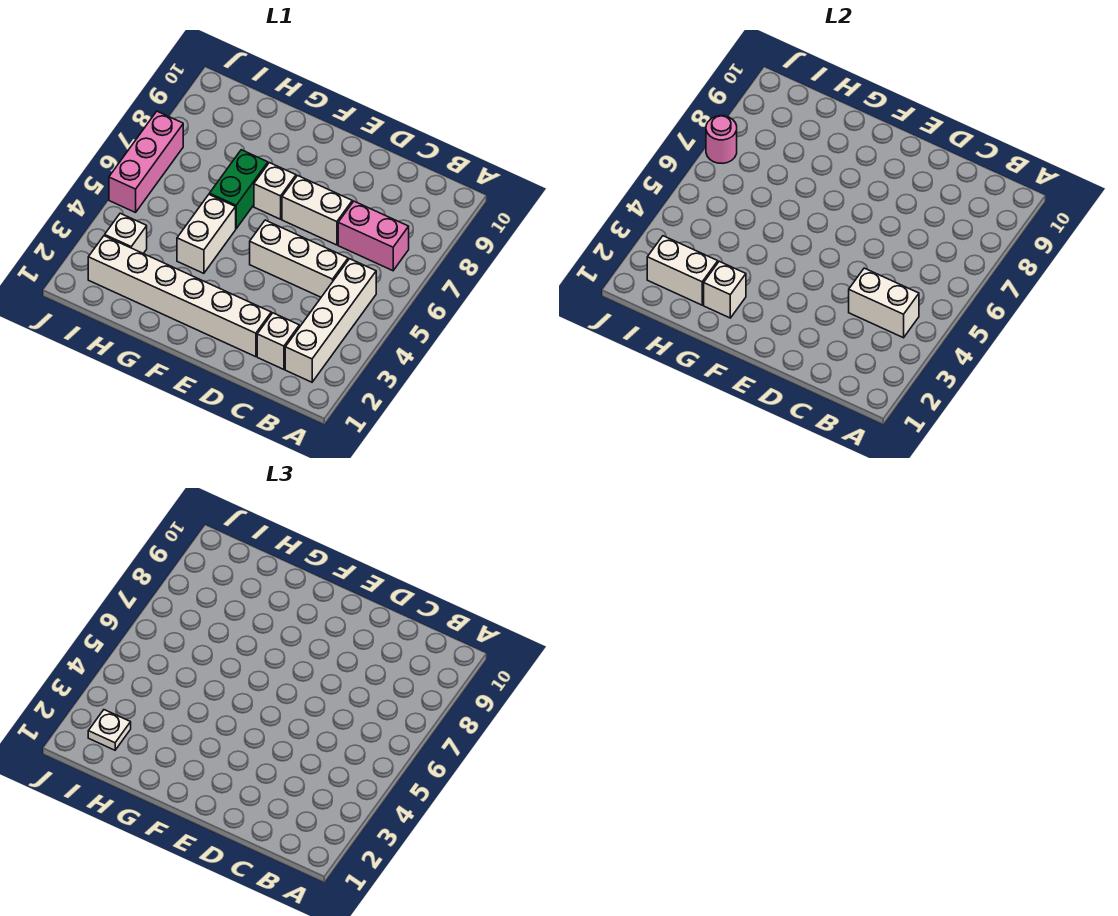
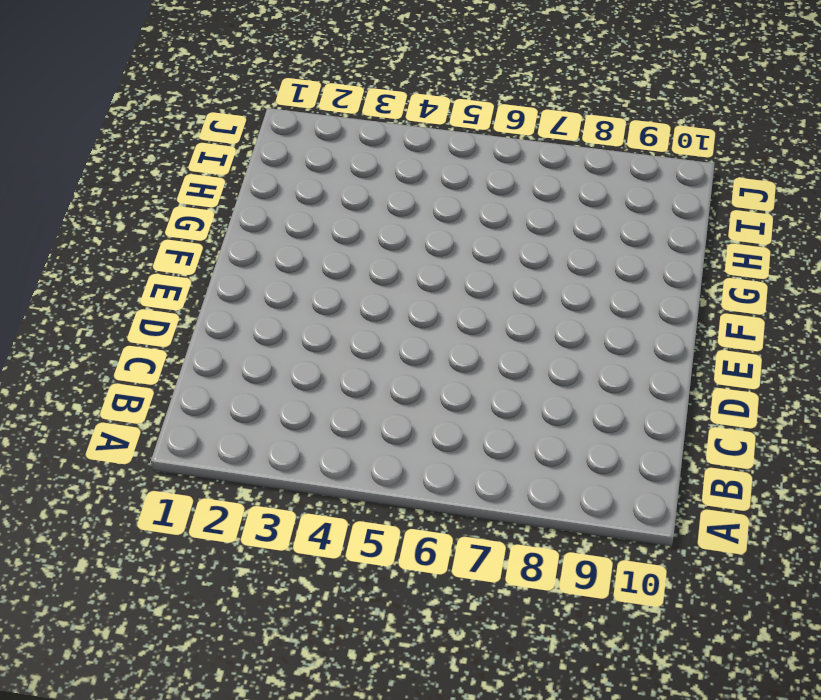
none -> white brick B2:B5 level 1
none -> pink brick B7:C7 level 1
none -> white brick C2 level 1

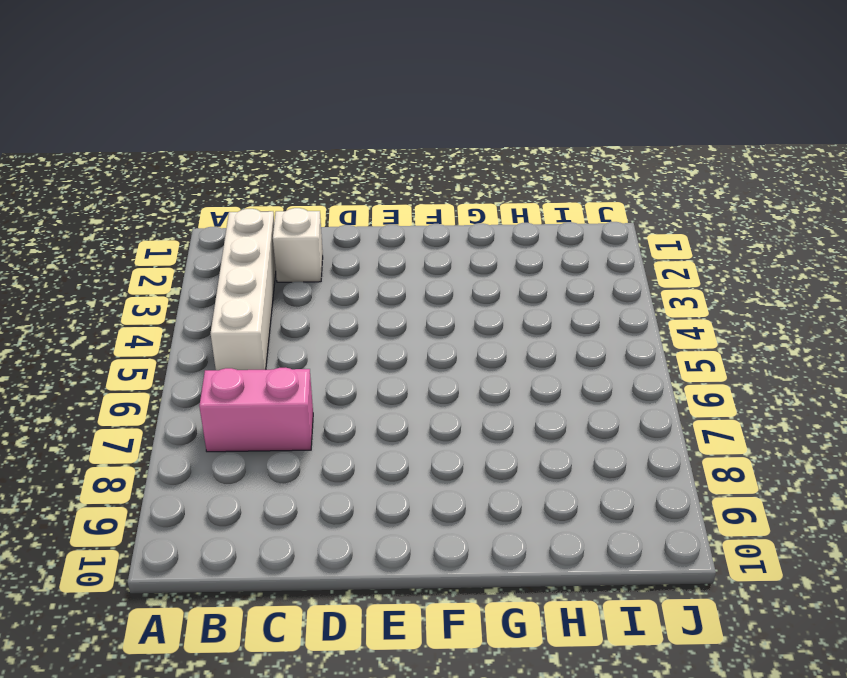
none -> white brick C5:E5 level 1
none -> white brick D2:I2 level 1
none -> white brick D7:E7 level 1

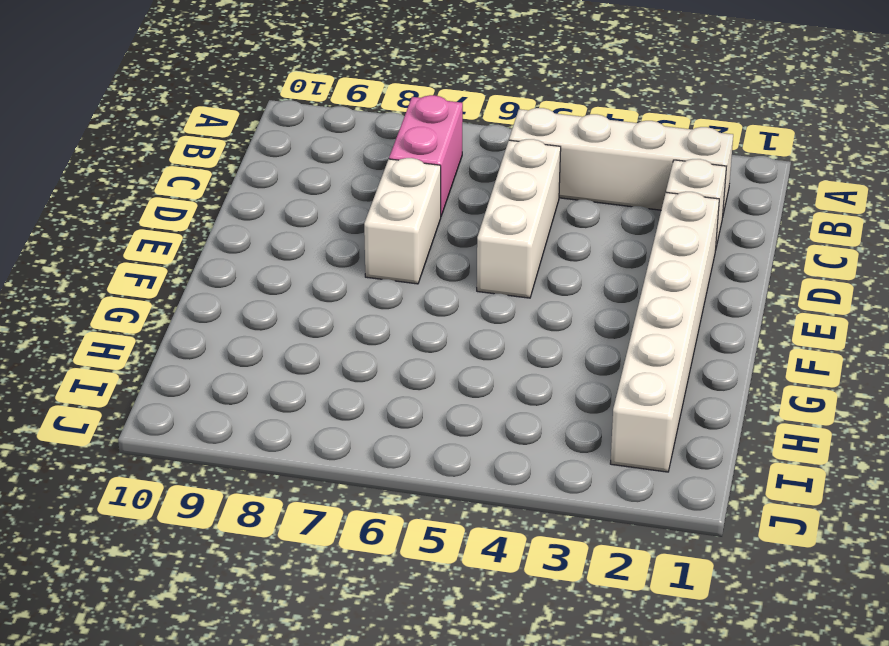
none -> white brick F7 level 1
none -> white brick G4:G5 level 1
none -> green brick G6:G7 level 1

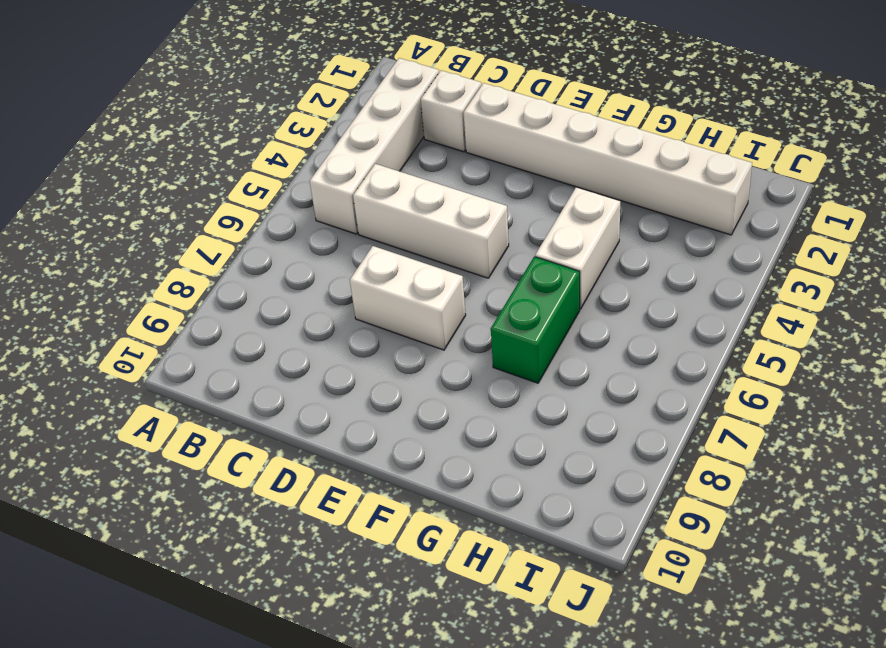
none -> pink brick B7:C7 level 1
none -> white brick F7 level 1
none -> white brick I3 level 1

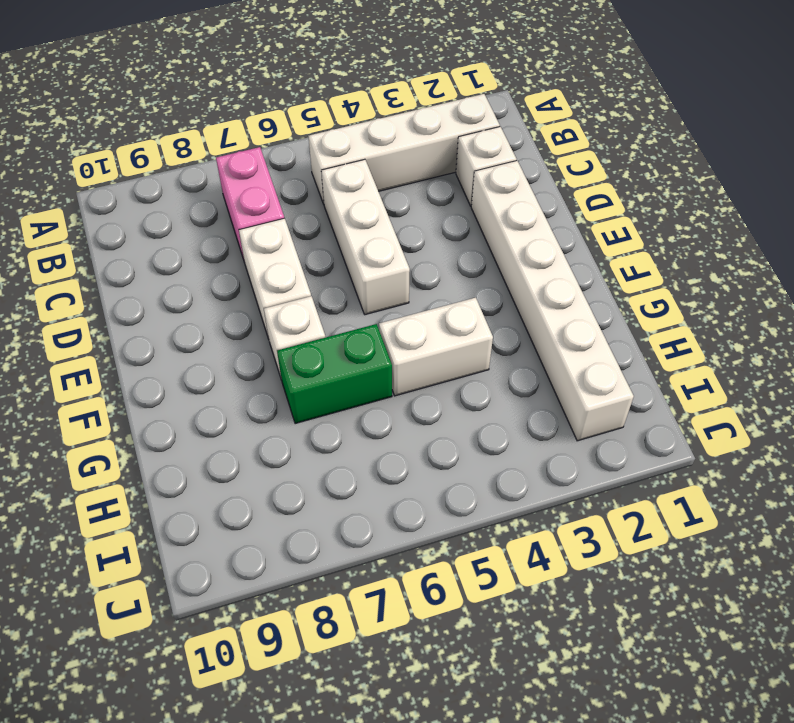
none -> white brick I3 level 1
none -> pink brick J5:J7 level 1
none -> white brick B4:C4 level 2

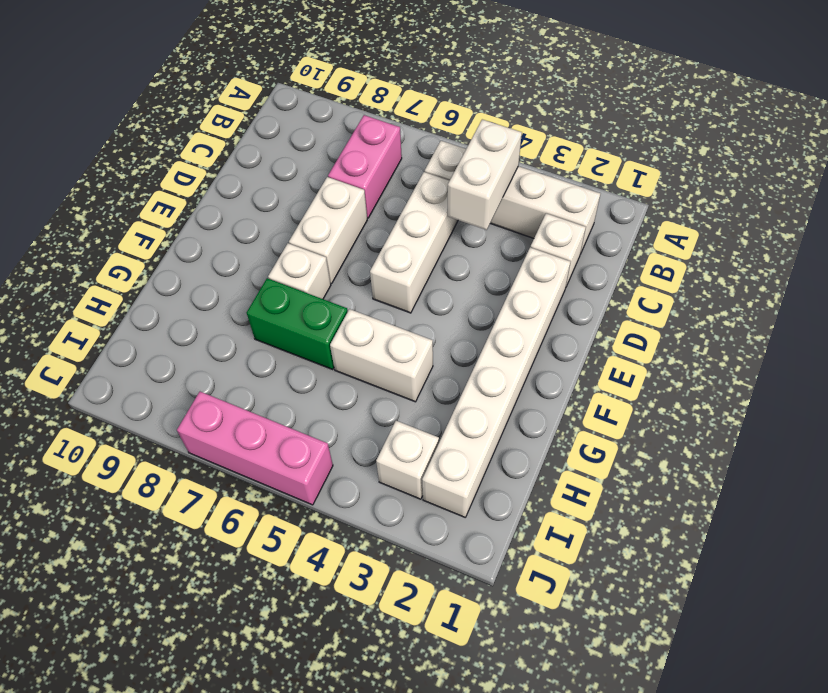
none -> white brick G2 level 2
none -> white brick H2:I2 level 2
none -> pink round brick J7 level 2

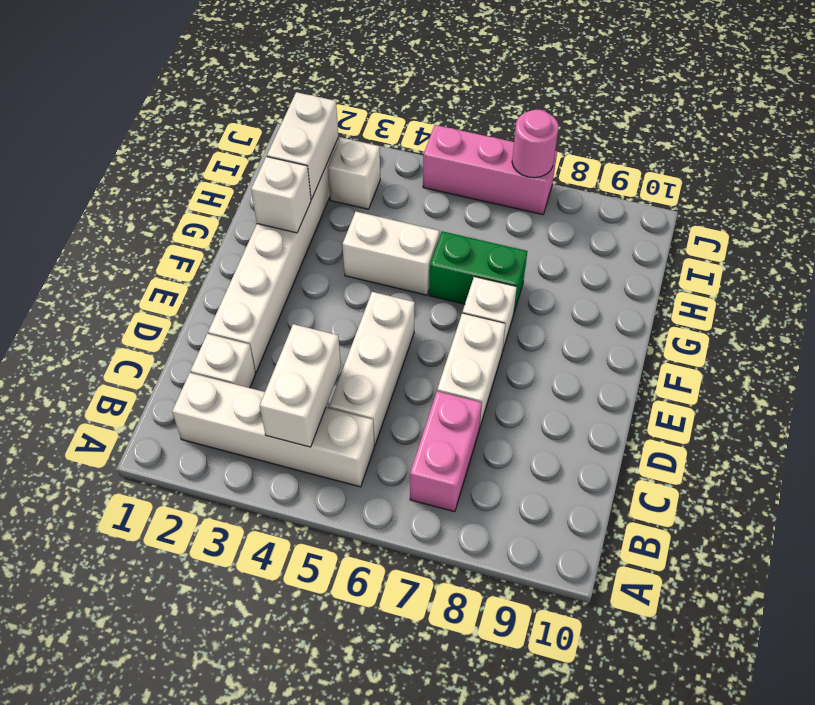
none -> white plate I2 level 3

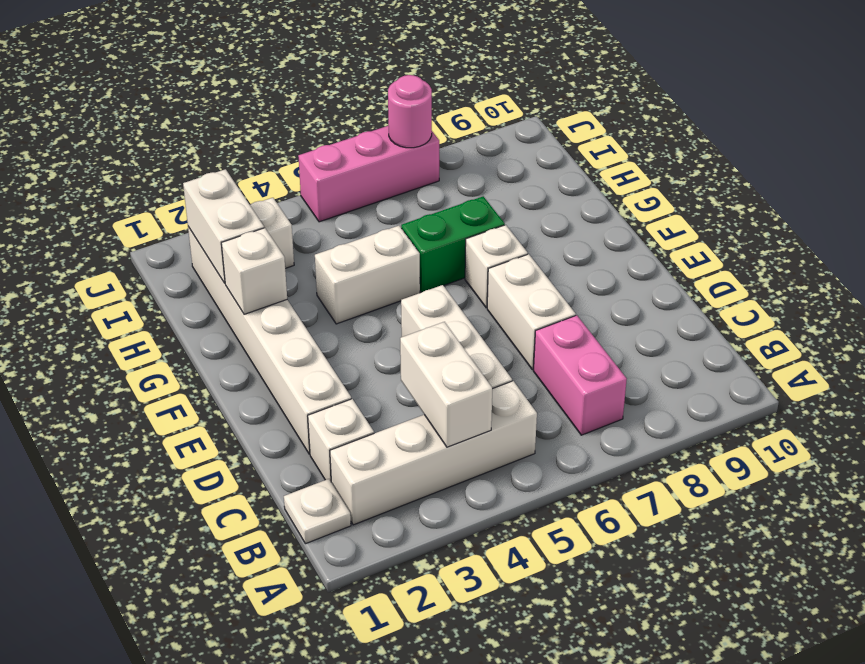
white plate B1 level 1 -> white plate I2 level 3

